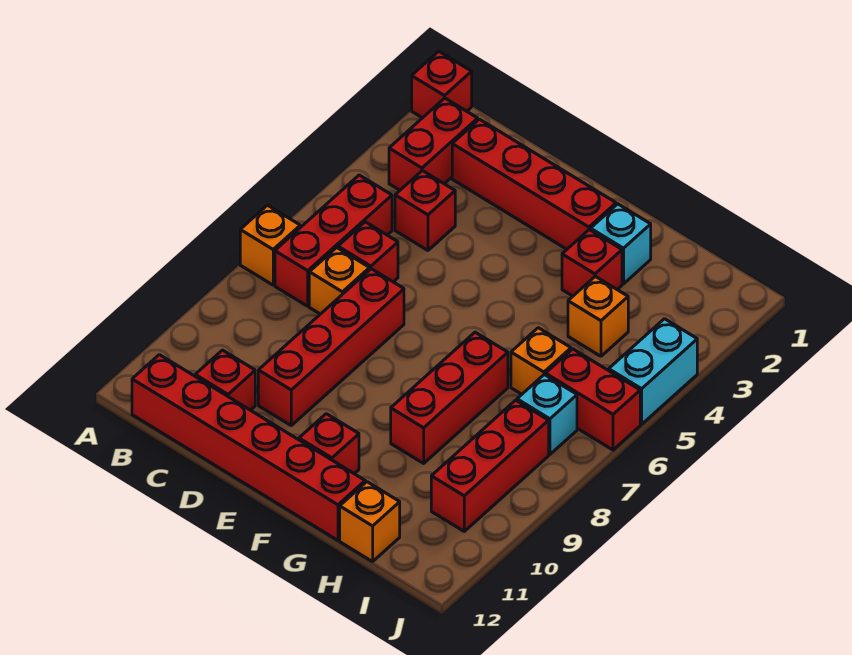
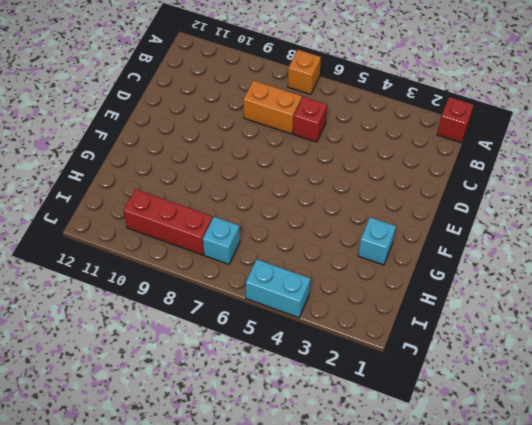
orange brick C7:C8 level 1 -> orange brick C7 level 1
none -> red brick B2:B3 level 1
none -> red brick B5:B7 level 1
none -> red brick B12:G12 level 1

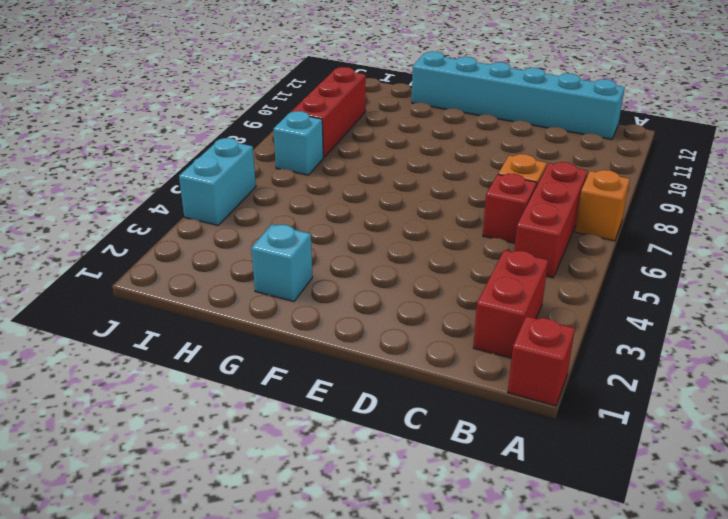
cyan brick B12:G12 level 1 -> red brick B12:G12 level 1
none -> red brick C2:F2 level 1
none -> red brick C4 level 1
none -> red brick C11 level 1

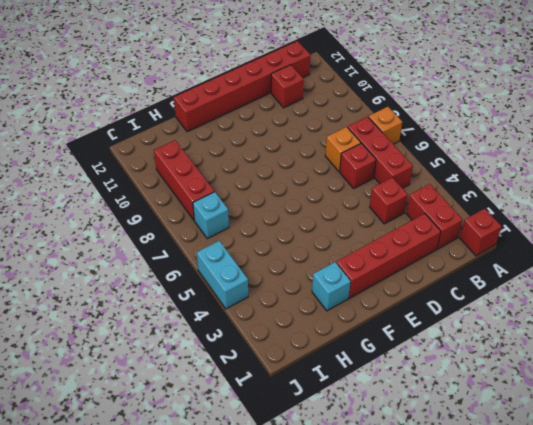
none -> red brick D7:D10 level 1
none -> red brick F11 level 1
none -> red brick G3 level 1

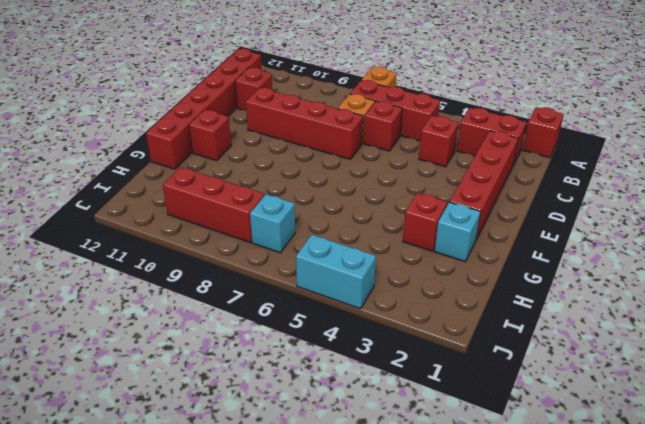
none -> red brick G7:G9 level 1
none -> orange brick H4 level 1
none -> orange brick H6 level 1

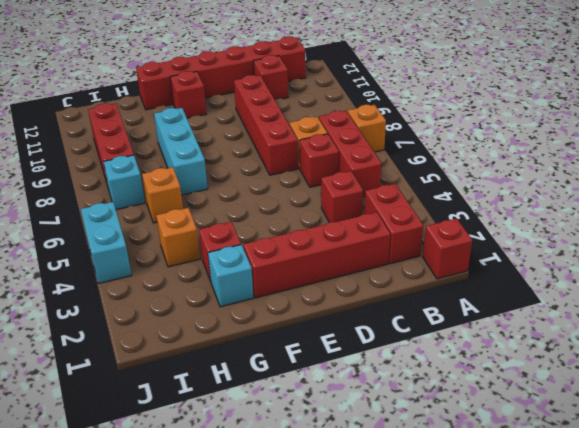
cyan brick G7:G9 level 1 -> red brick G7:G9 level 1
none -> orange brick H12 level 1
none -> red brick I6:J6 level 1

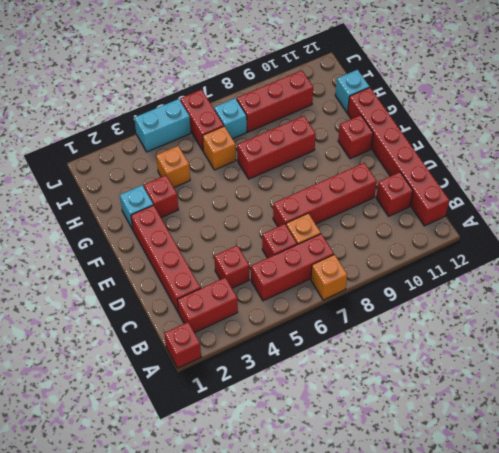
cyan brick H12 level 1 -> orange brick H12 level 1

